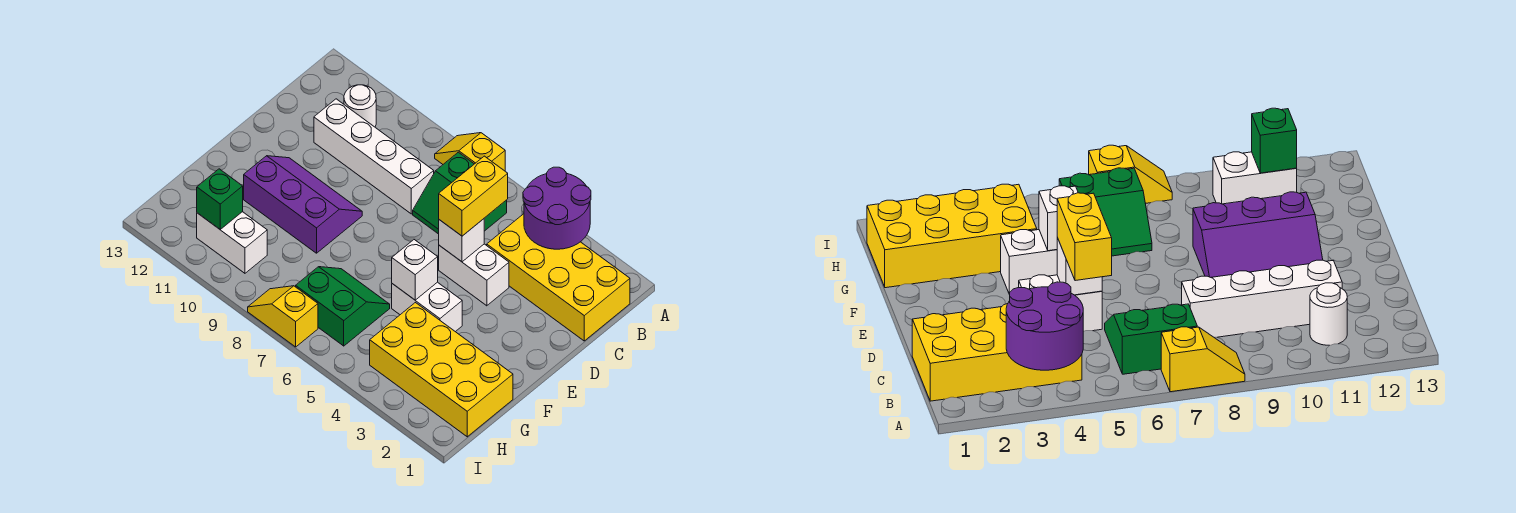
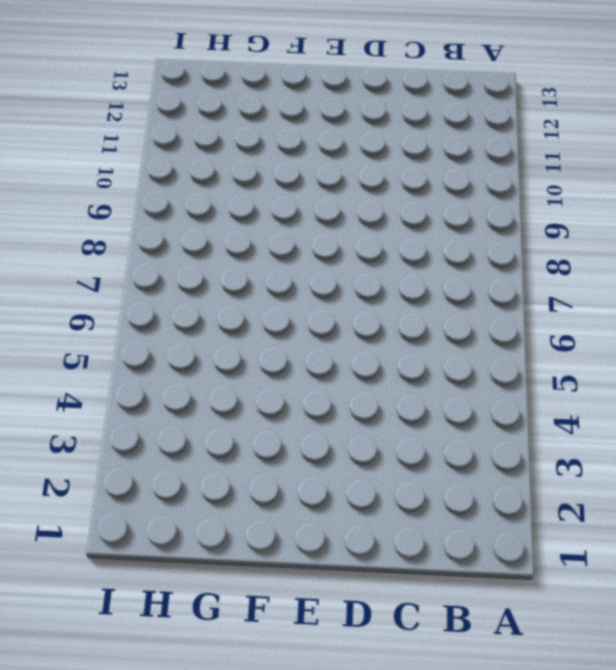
none -> yellow slope A7:A8 level 1 top 7
none -> yellow brick B1:C4 level 1
none -> green slope B6:C7 level 1 top B

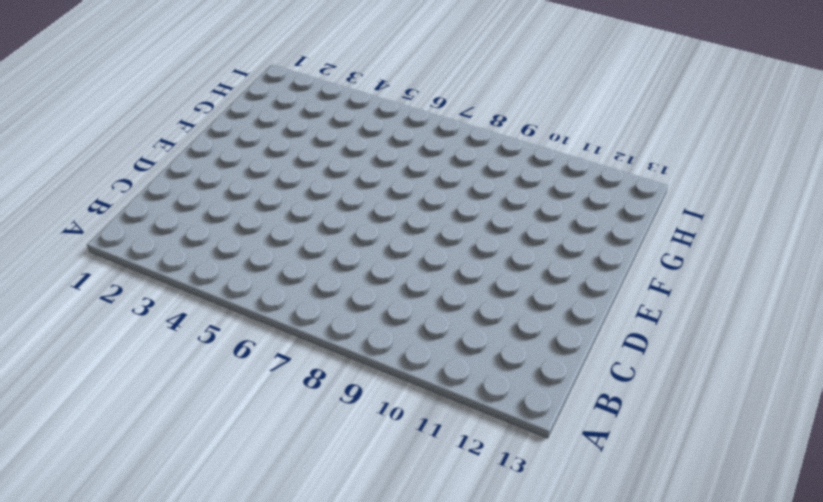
none -> yellow slope A7:A8 level 1 top 7
none -> yellow brick B1:C4 level 1
none -> green slope B6:C7 level 1 top B

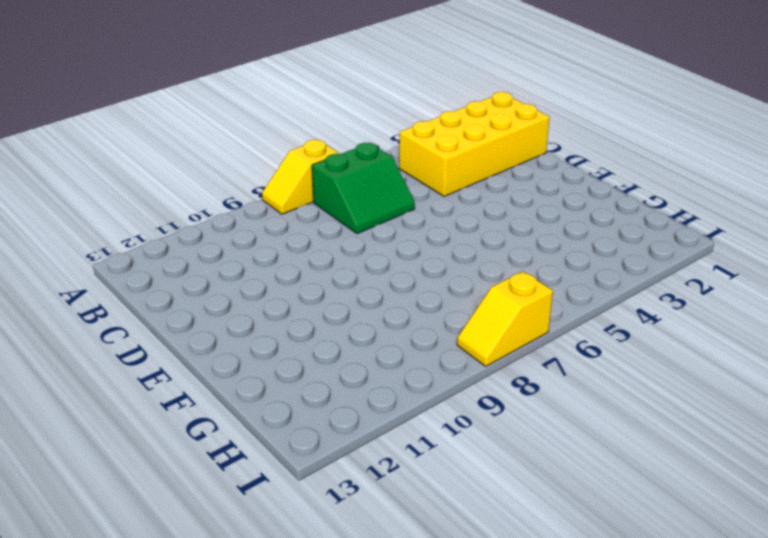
none -> white round brick B11 level 1
none -> white brick C8:C11 level 1
none -> white brick D4:D5 level 1

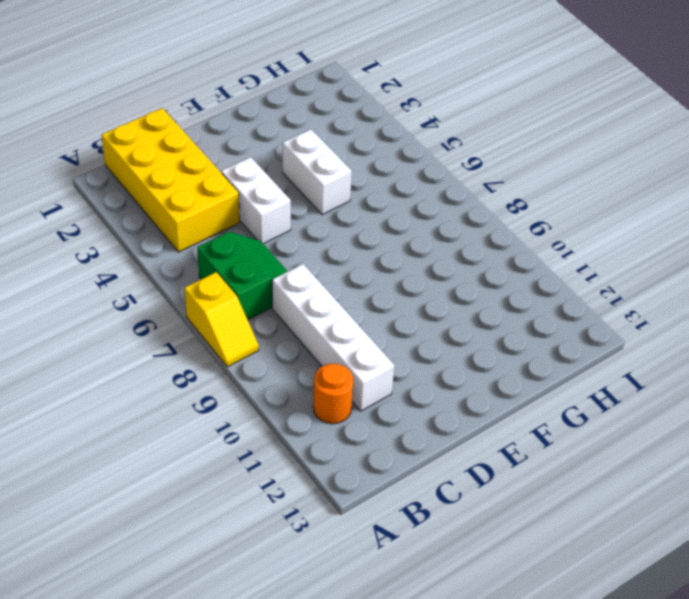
orange round brick B11 level 1 -> white round brick B11 level 1
none -> purple slope E9:F11 level 1 top F
none -> yellow brick G1:H4 level 1
none -> green slope G6:H7 level 1 top H

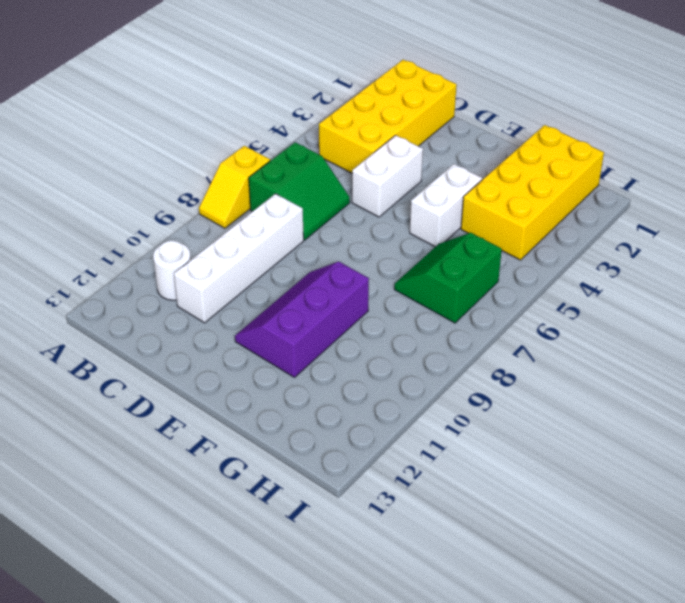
none -> white brick H10:H11 level 1
none -> yellow slope I7:I8 level 1 top 7
none -> purple round brick A3:B4 level 2

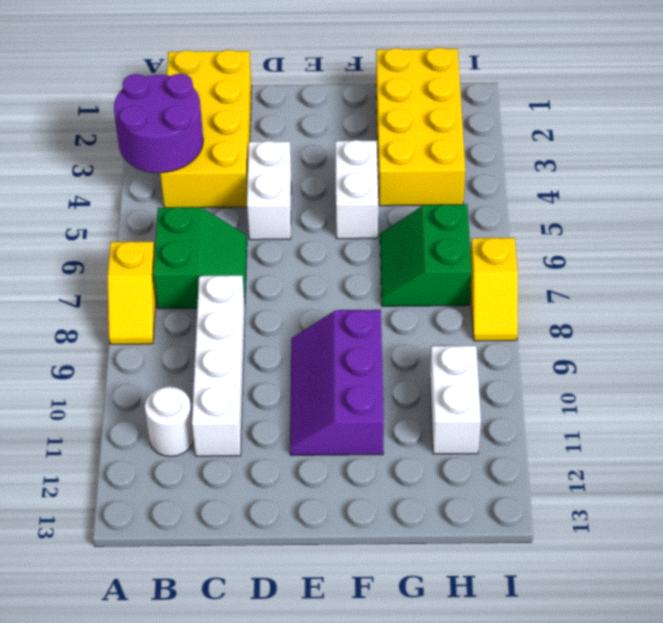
none -> white brick D5 level 2
none -> white brick F5 level 2
none -> green brick H11 level 2

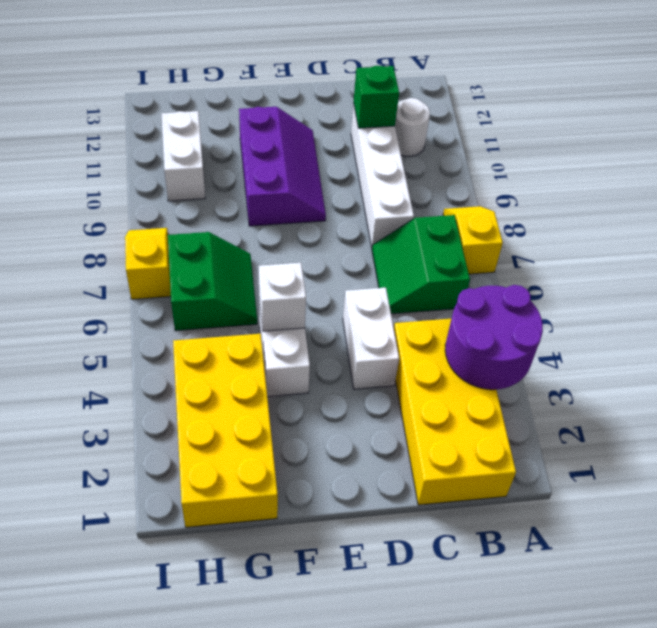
green brick C11 level 2 -> green brick H11 level 2
none -> white brick D5 level 2
none -> yellow brick C5:D5 level 3

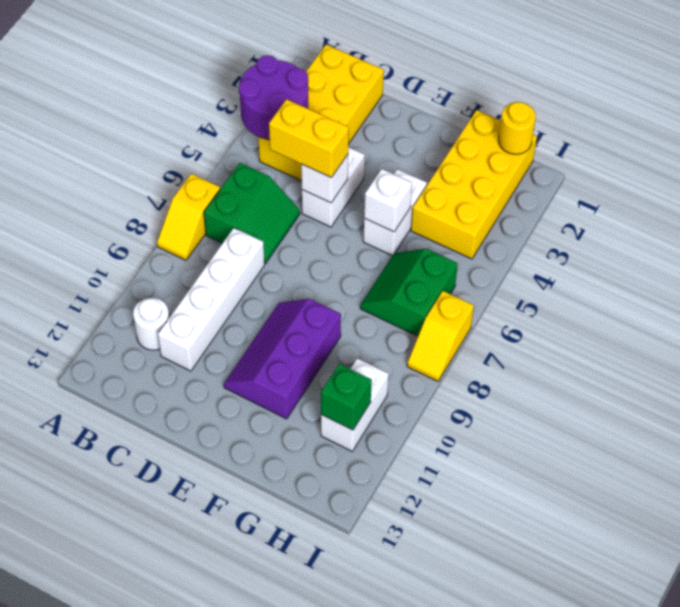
yellow round brick H1 level 2 -> none

